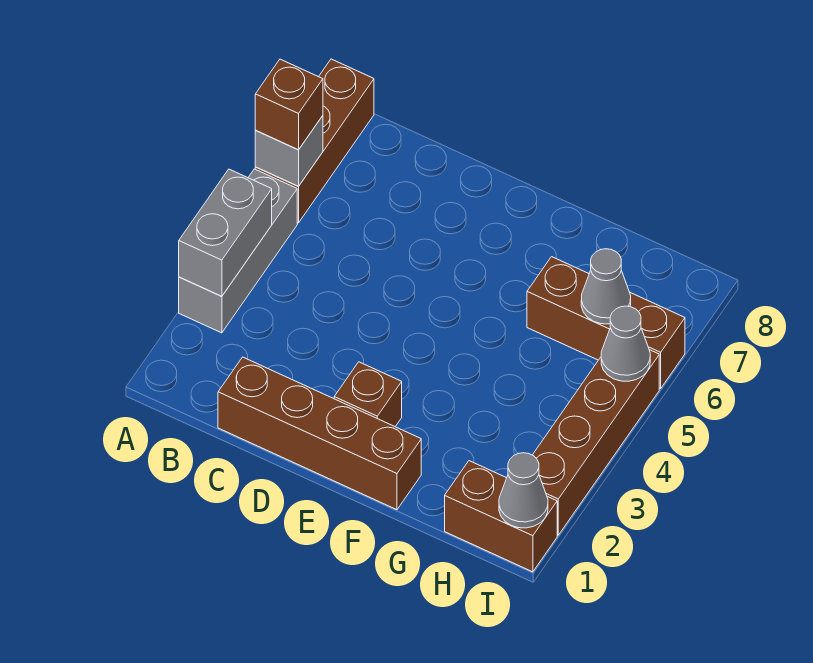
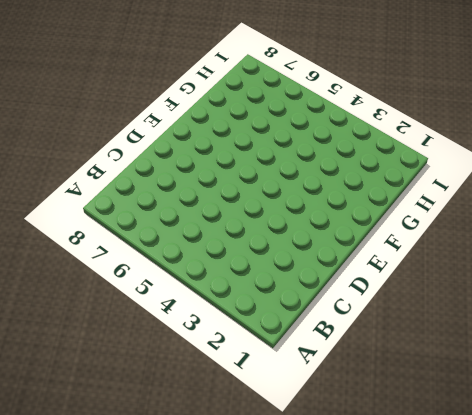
none -> grey brick A3:A5 level 1
none -> brown brick A6:A8 level 1
none -> brown brick C1:F1 level 1

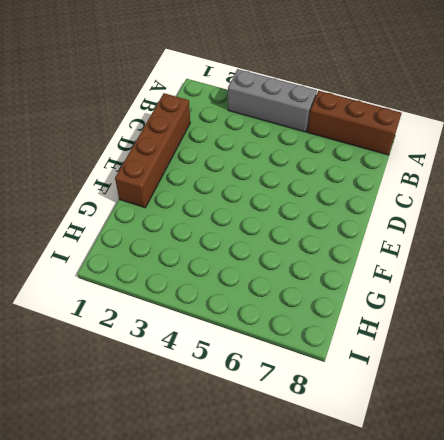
none -> brown brick E2 level 1
none -> brown brick G6:I6 level 1
none -> brown brick H1:I1 level 1

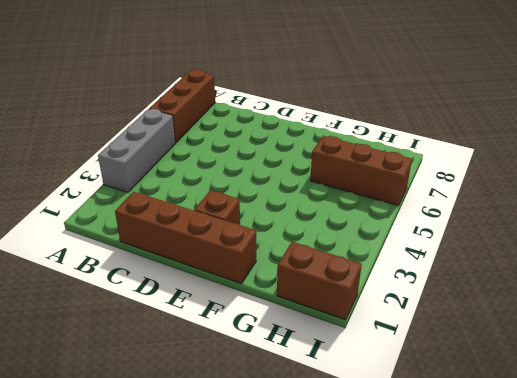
none -> brown brick I2:I5 level 1
none -> grey brick A3:A4 level 2
none -> grey brick A6 level 2

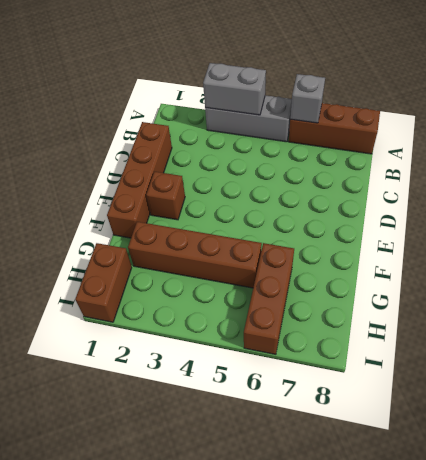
brown brick G2:G5 level 1 -> brown brick I2:I5 level 1
none -> grey cone H6 level 2
none -> grey cone I1 level 2
none -> grey cone I5 level 2

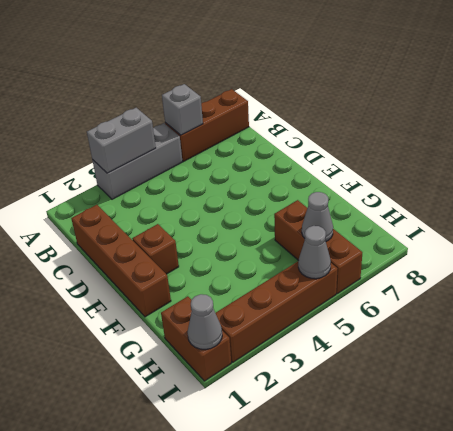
none -> brown brick A6 level 3

